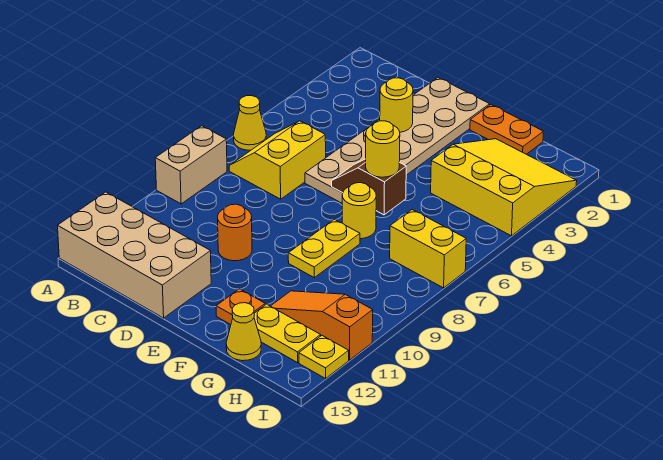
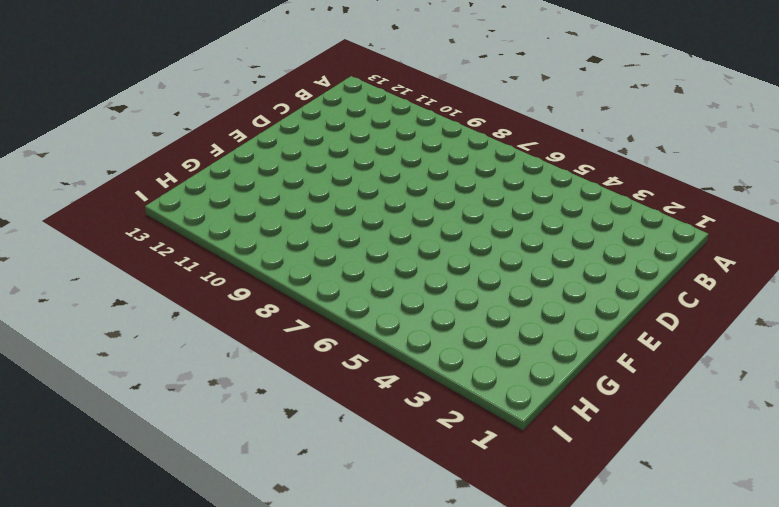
none -> yellow cone A6 level 1
none -> tan brick A8:A9 level 1
none -> tan brick A12:D13 level 1

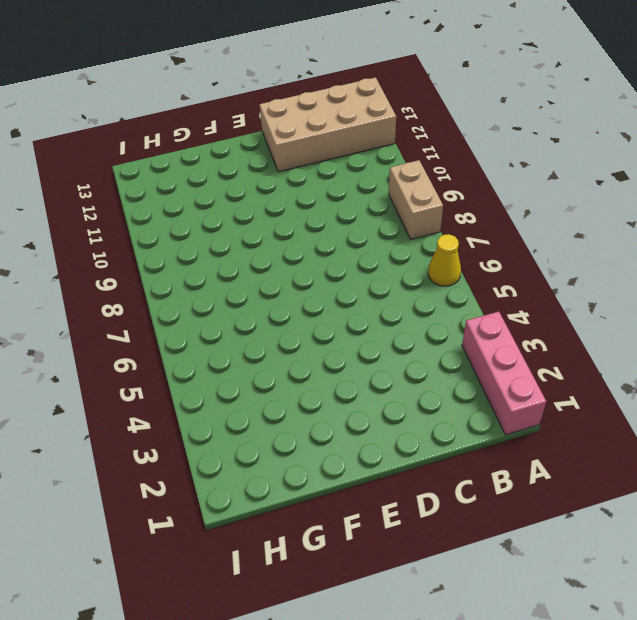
pink brick A1:A3 level 1 -> none
none -> yellow slope B6:C7 level 1 top C
none -> tan plate D1:E6 level 1
none -> orange round brick D10 level 1

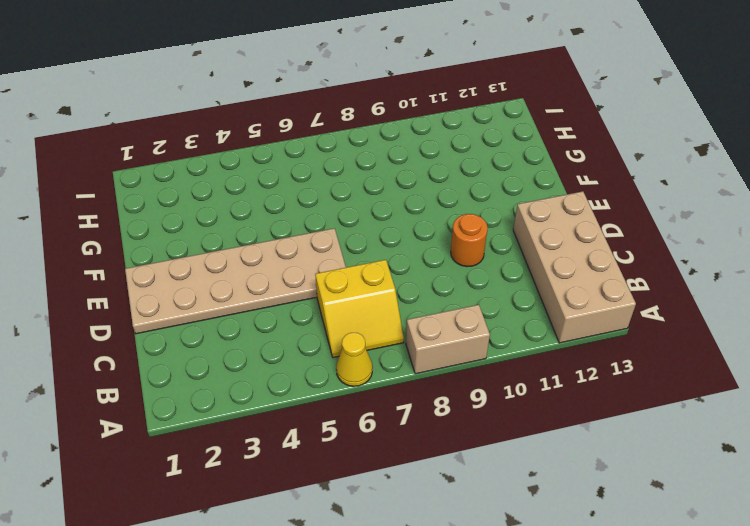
none -> orange plate F1:G1 level 1
none -> yellow round brick F7 level 1
none -> yellow plate F8:F9 level 1

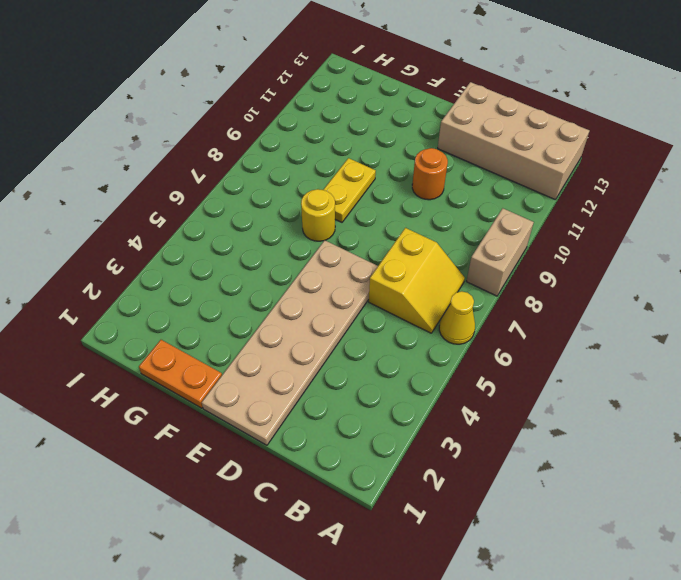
none -> orange plate F12 level 1
none -> yellow slope G2:I4 level 1 top 4
none -> orange slope G11:I11 level 1 top I

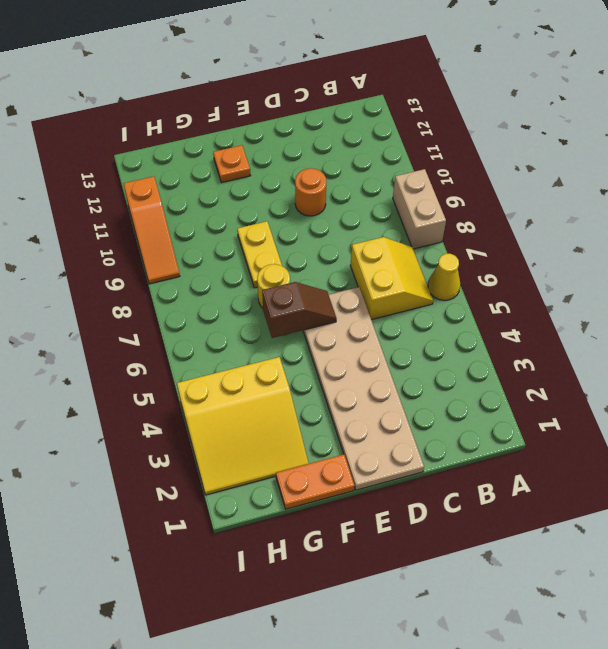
orange slope I9:I11 level 1 top 11 -> orange slope G11:I11 level 1 top I
none -> tan brick A12:D13 level 1
none -> yellow plate G12:H12 level 1
none -> yellow cone G13 level 1

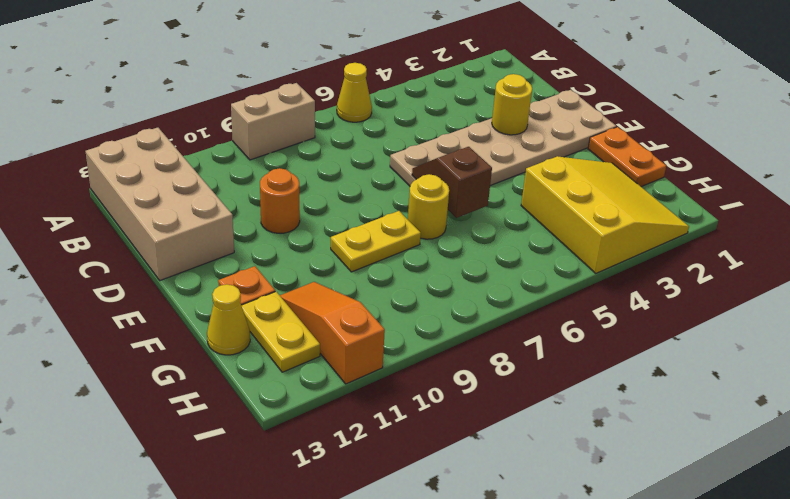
none -> yellow slope B6:C7 level 1 top C
none -> yellow brick H7:I7 level 1
none -> yellow plate I12 level 1

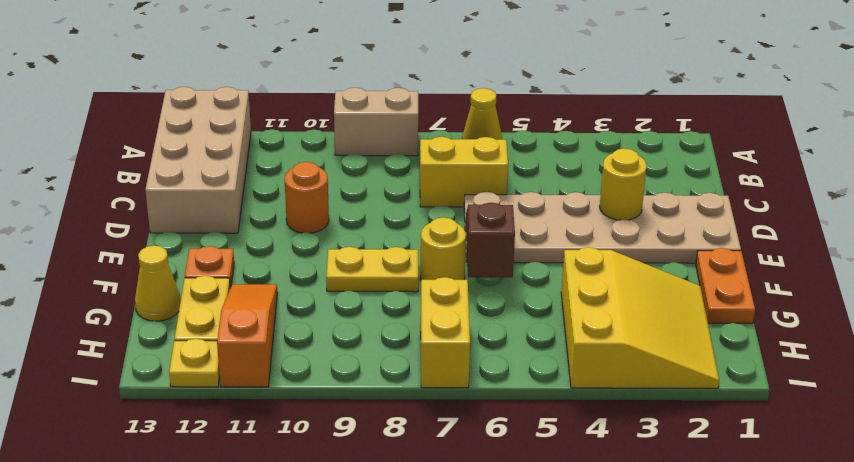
none -> yellow round brick F6 level 3

